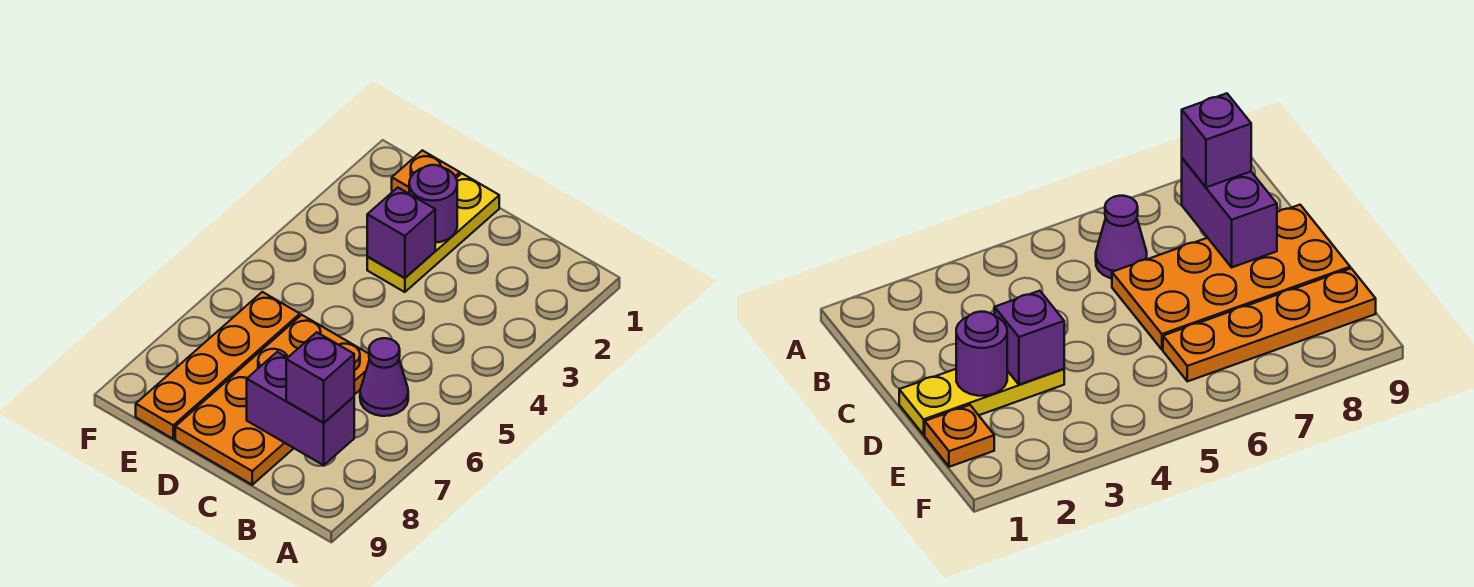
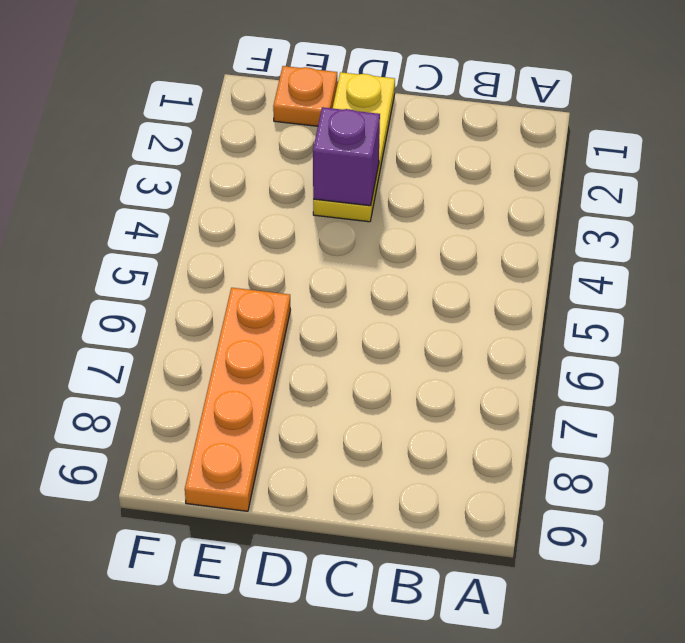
none -> purple cone B6 level 1
none -> orange plate C6:D9 level 1

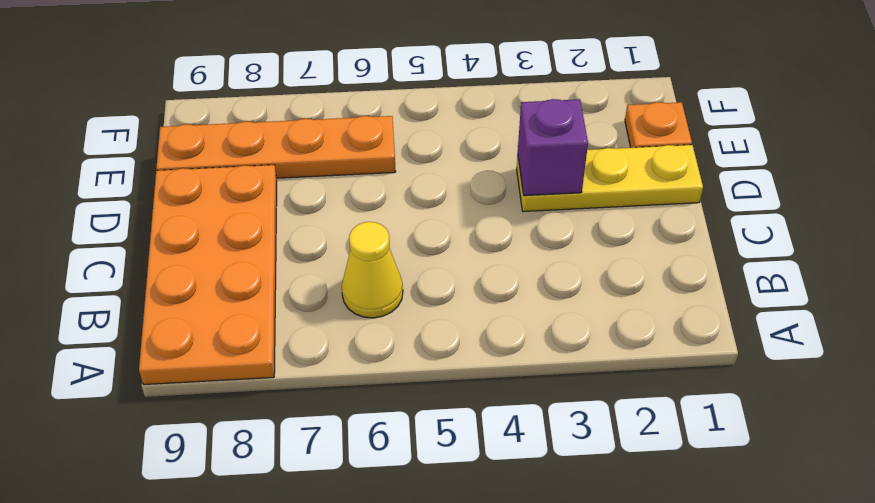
orange plate A8:D9 level 1 -> orange plate C6:D9 level 1
yellow cone B6 level 1 -> purple cone B6 level 1
none -> purple brick B8:C8 level 2
none -> purple round brick D2 level 2

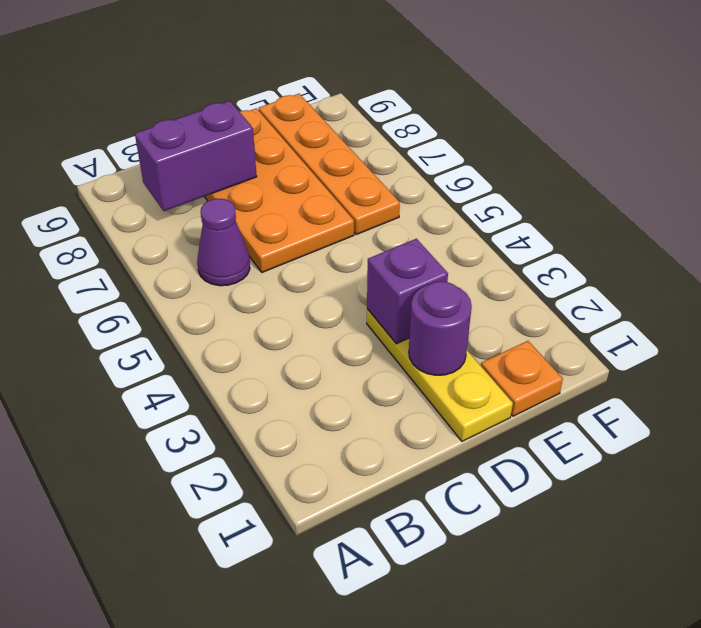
none -> purple brick B8 level 3

